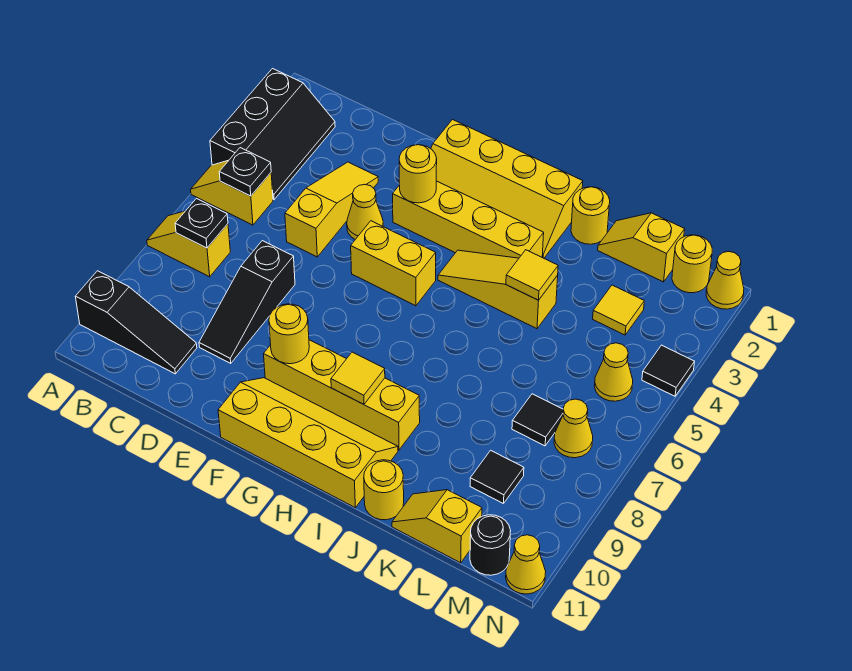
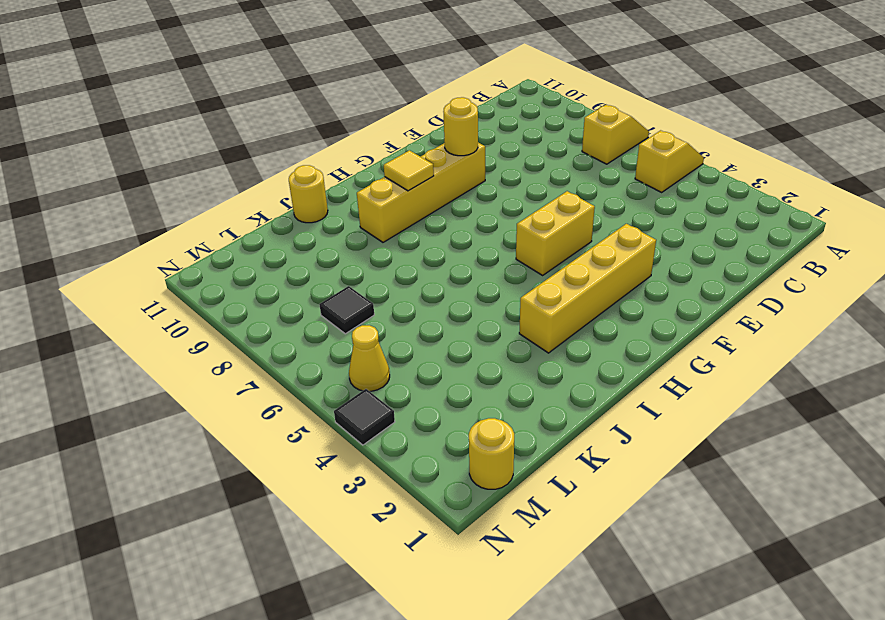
none -> black slope A2:B4 level 1 top A
none -> black slope A10:C10 level 1 top A
none -> yellow slope D3:D5 level 1 top 5
none -> black slope D7:D9 level 1 top 7

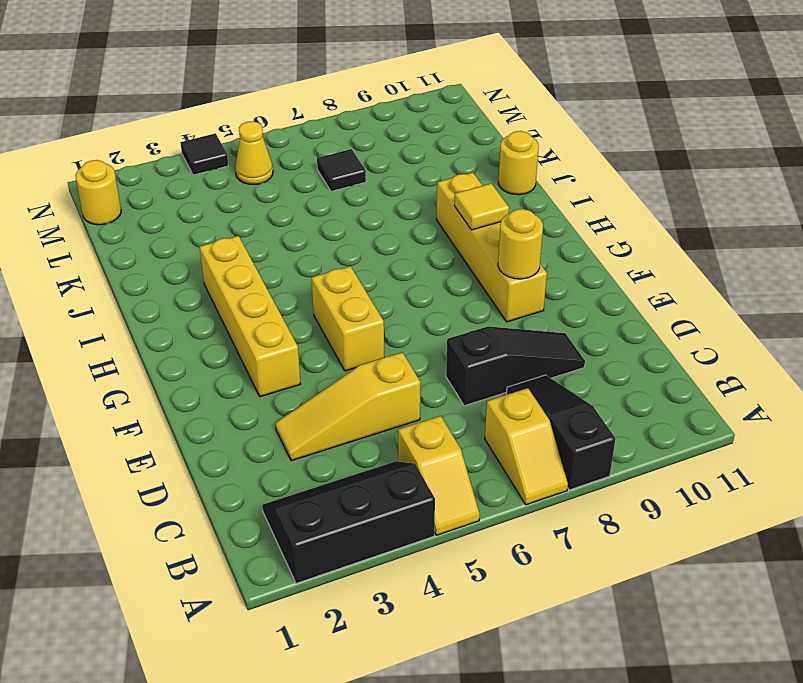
black slope A8:C8 level 1 top A -> black slope A10:C10 level 1 top A
none -> yellow cone E4 level 1
none -> yellow slope F1:I2 level 1 top 1
none -> yellow slope F10:I11 level 1 top 11
none -> yellow slope H4:J4 level 1 top J

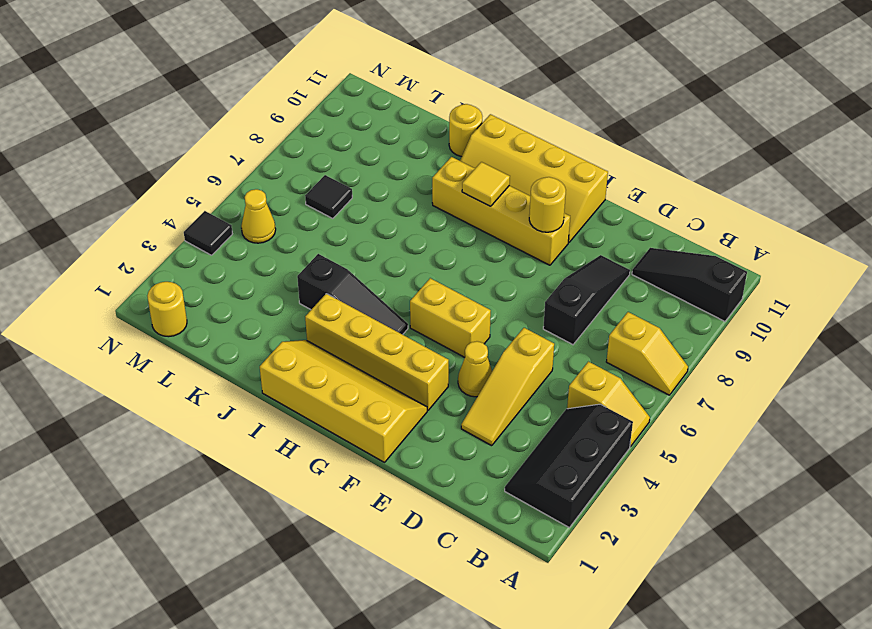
black slope H4:J4 level 1 top J -> yellow slope H4:J4 level 1 top J
none -> yellow round brick J1 level 1
none -> yellow slope K1:L1 level 1 top L
none -> yellow slope K11:L11 level 1 top L
none -> yellow tile L3 level 1

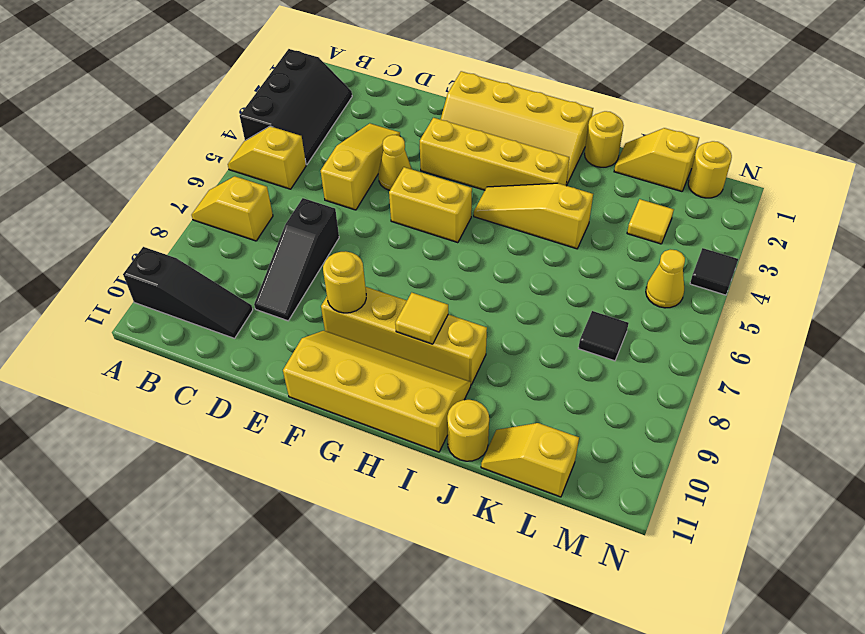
none -> black tile L9 level 1
none -> yellow cone M7 level 1
none -> black round brick M11 level 1
none -> yellow cone N1 level 1

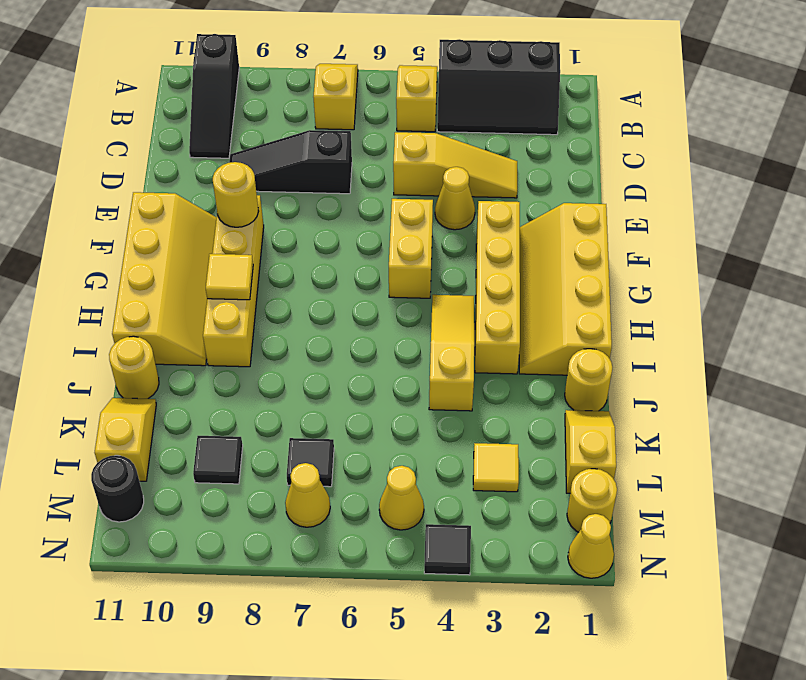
none -> yellow cone N11 level 1
none -> black plate B5 level 2
none -> black plate B7 level 2
none -> yellow round brick F3 level 2

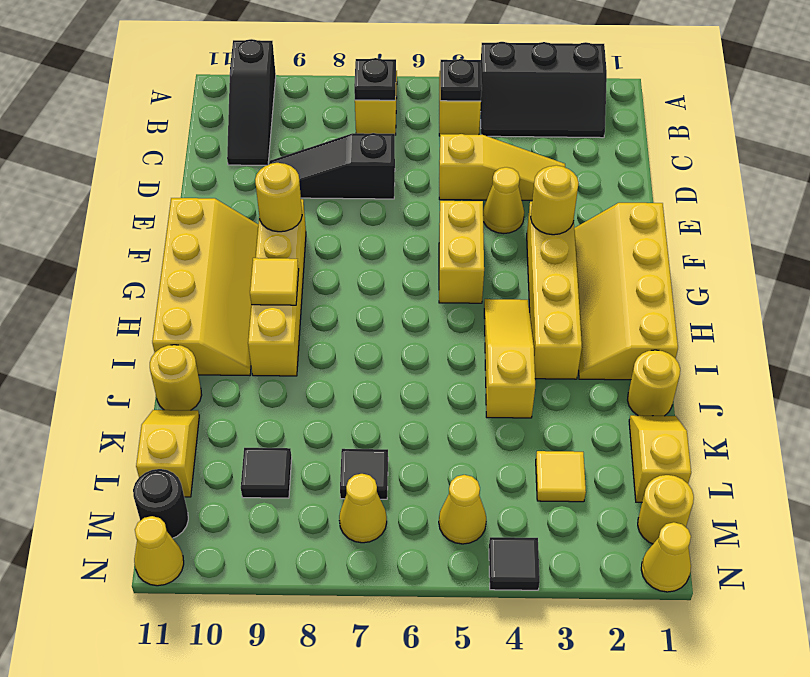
none -> yellow tile J4 level 2

